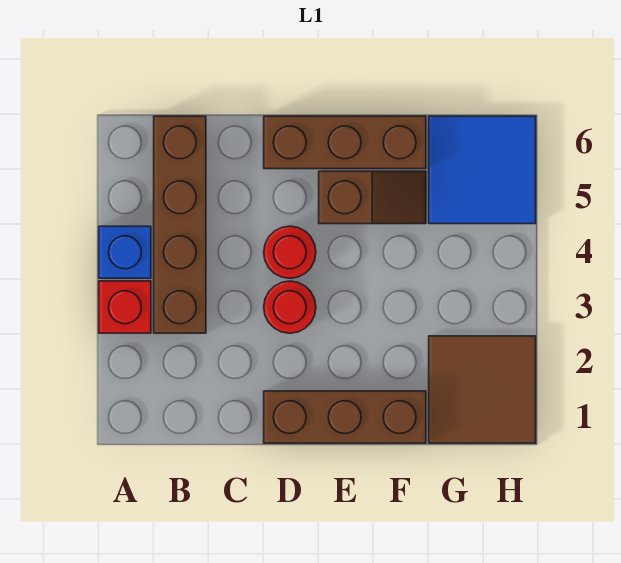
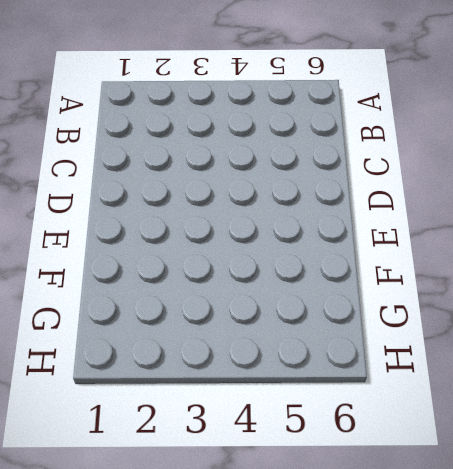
none -> red brick A3 level 1
none -> blue brick A4 level 1

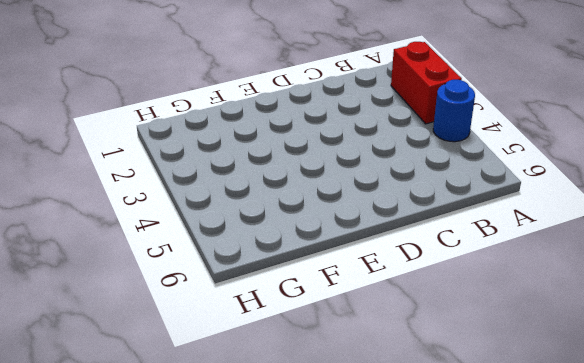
red brick A2:A3 level 1 -> red brick A3 level 1
blue round brick A4 level 1 -> blue brick A4 level 1
none -> brown brick B3:B6 level 1
none -> brown brick D1:F1 level 1

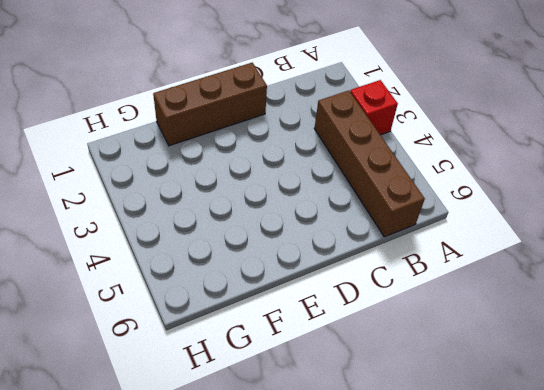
none -> blue brick A4 level 1
none -> red round brick D3 level 1

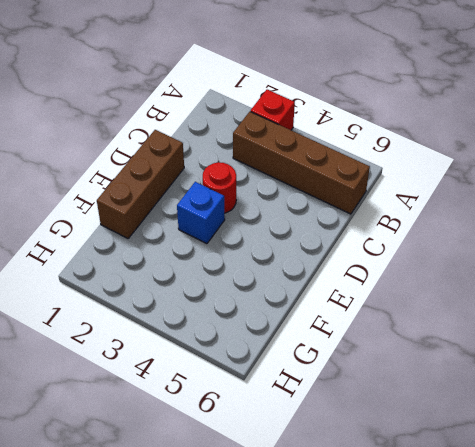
blue brick E3 level 1 -> blue brick A4 level 1
none -> red round brick D4 level 1
none -> brown brick D6:F6 level 1

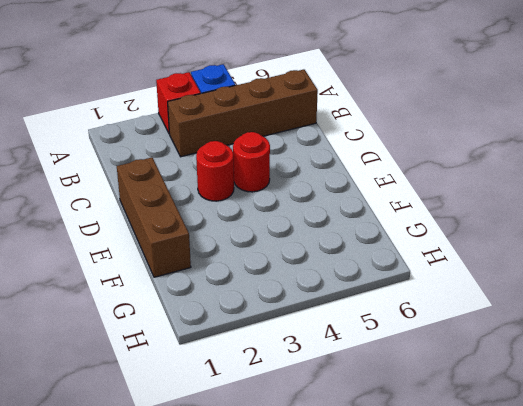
none -> brown brick D6:F6 level 1
none -> brown slope E5:F5 level 1 top E

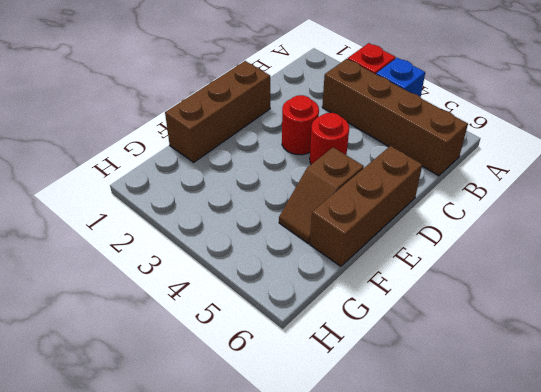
none -> brown tile G1:H2 level 1
none -> blue tile G5:H6 level 1

